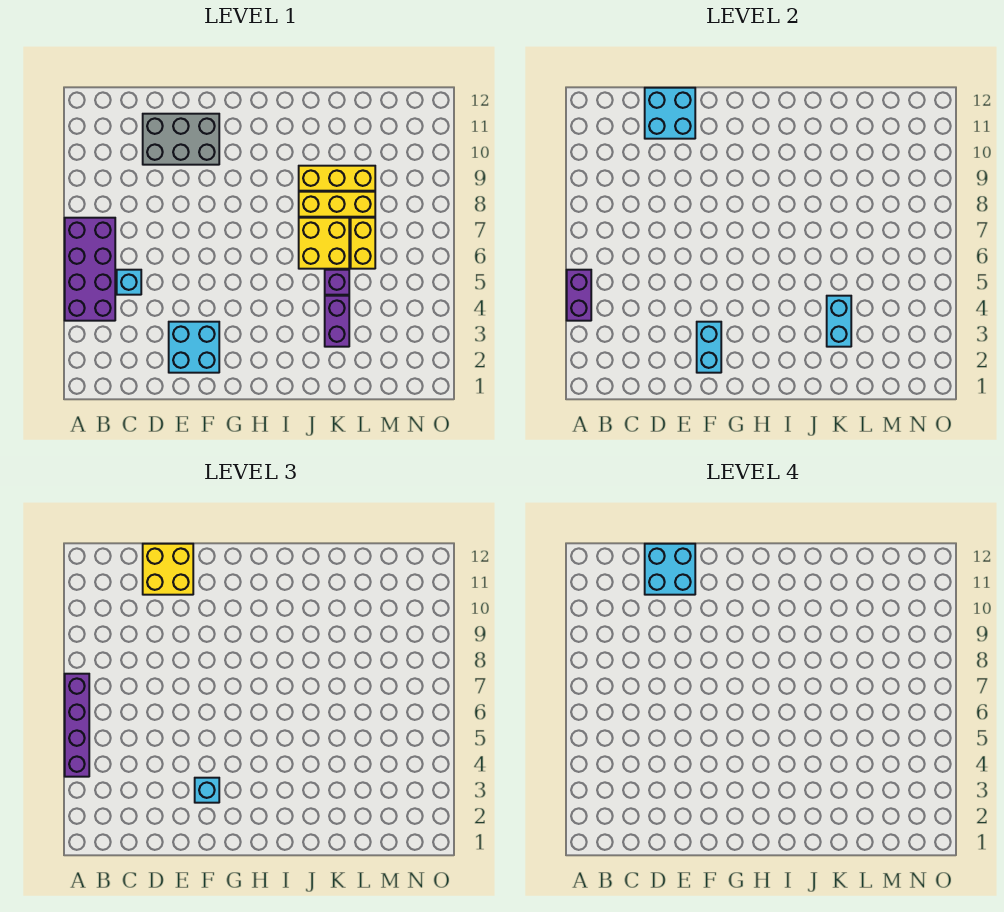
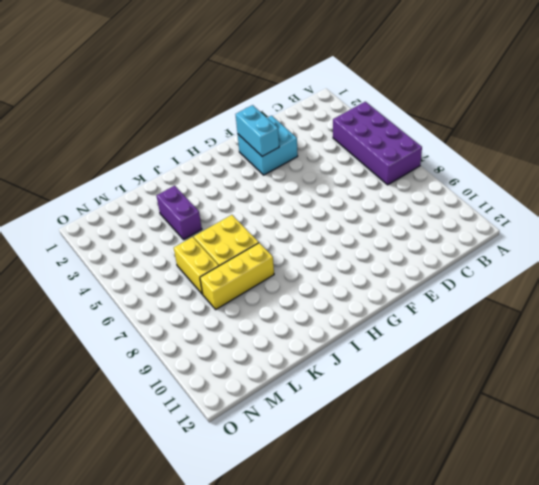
none -> cyan brick C5 level 1
none -> grey brick D10:F11 level 1
none -> yellow brick J9:L9 level 1

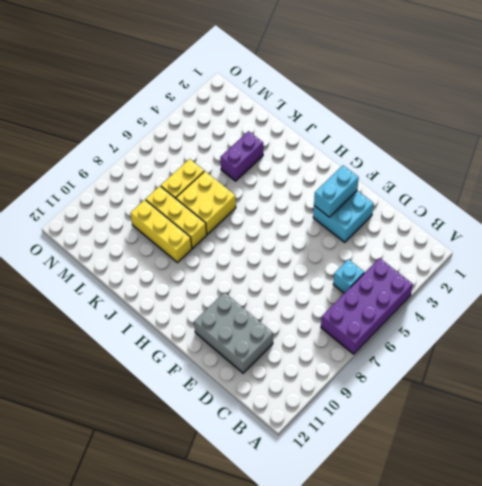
none -> purple brick K5 level 1
none -> purple brick A4:A5 level 2
none -> cyan brick D11:E12 level 2

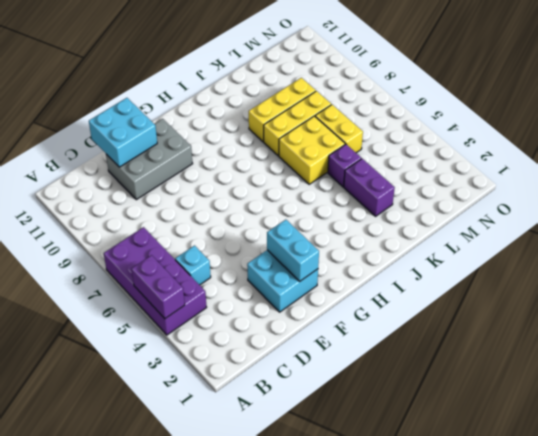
none -> cyan brick K3:K4 level 2
none -> purple brick A4:A7 level 3
none -> yellow brick D11:E12 level 3

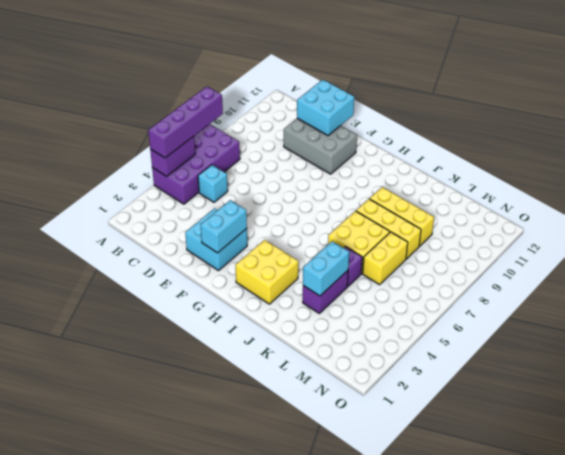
yellow brick H2:I3 level 1 -> yellow brick D11:E12 level 3
none -> cyan brick F3 level 3
none -> cyan brick D11:E12 level 4

